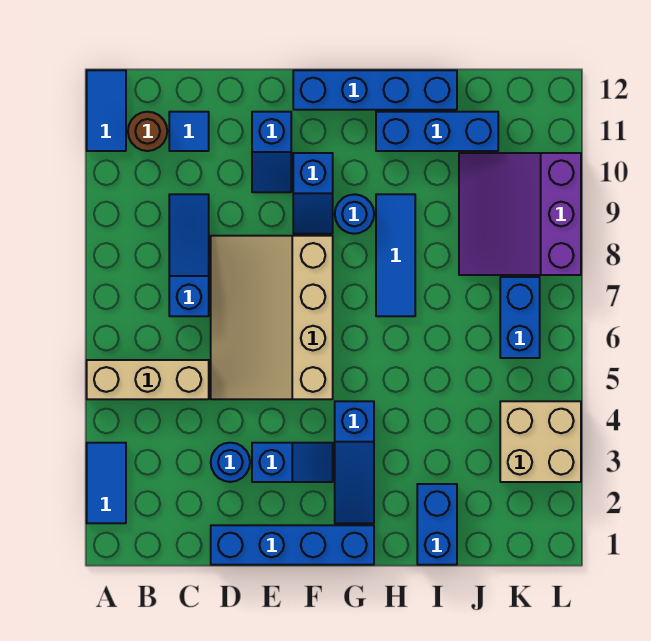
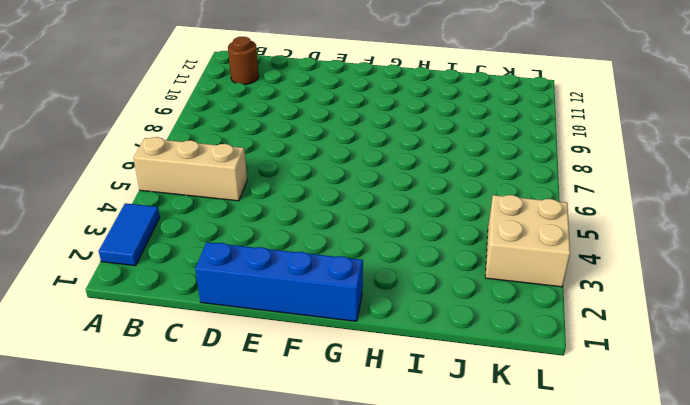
none -> blue tile A11:A12 level 1
none -> blue slope C7:C9 level 1 top 7
none -> blue tile C11 level 1

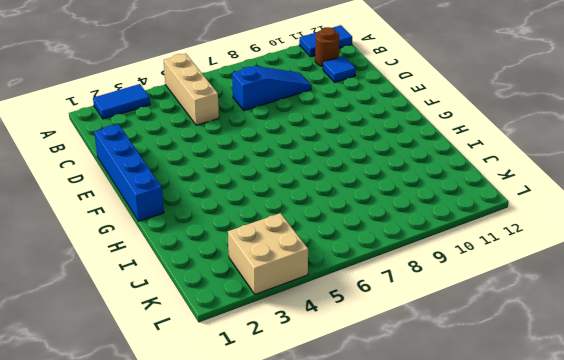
none -> blue round brick D3 level 1
none -> tan slope D5:F8 level 1 top F
none -> blue slope E3:F3 level 1 top E

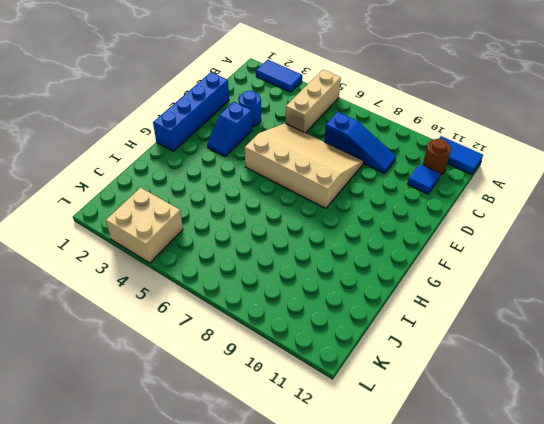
none -> blue slope E10:E11 level 1 top 11
none -> blue slope F9:F10 level 1 top 10
none -> blue brick F12:I12 level 1

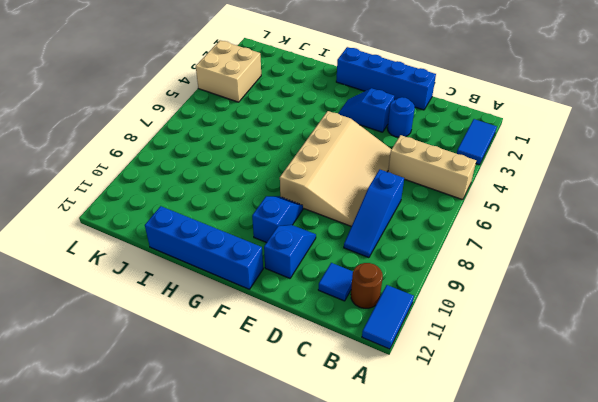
none -> blue slope G2:G4 level 1 top 4
none -> blue round brick G9 level 1
none -> blue tile H7:H9 level 1

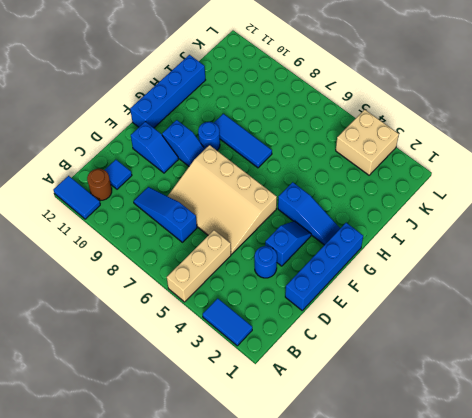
none -> blue brick H11:J11 level 1
none -> blue brick I1:I2 level 1
none -> purple slope J8:L10 level 1 top L

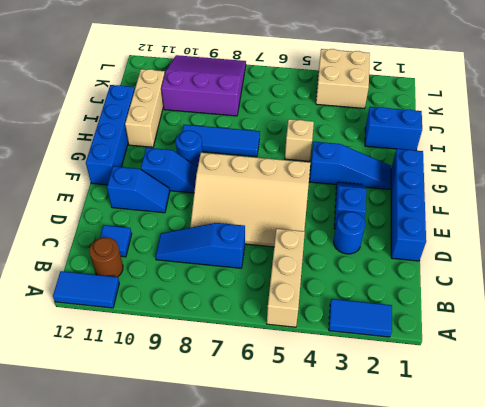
tan brick H5 level 1 -> none
tan brick H11:J11 level 1 -> blue brick H11:J11 level 1
purple slope J8:L10 level 1 top J -> purple slope J8:L10 level 1 top L
none -> blue brick K6:K7 level 1

